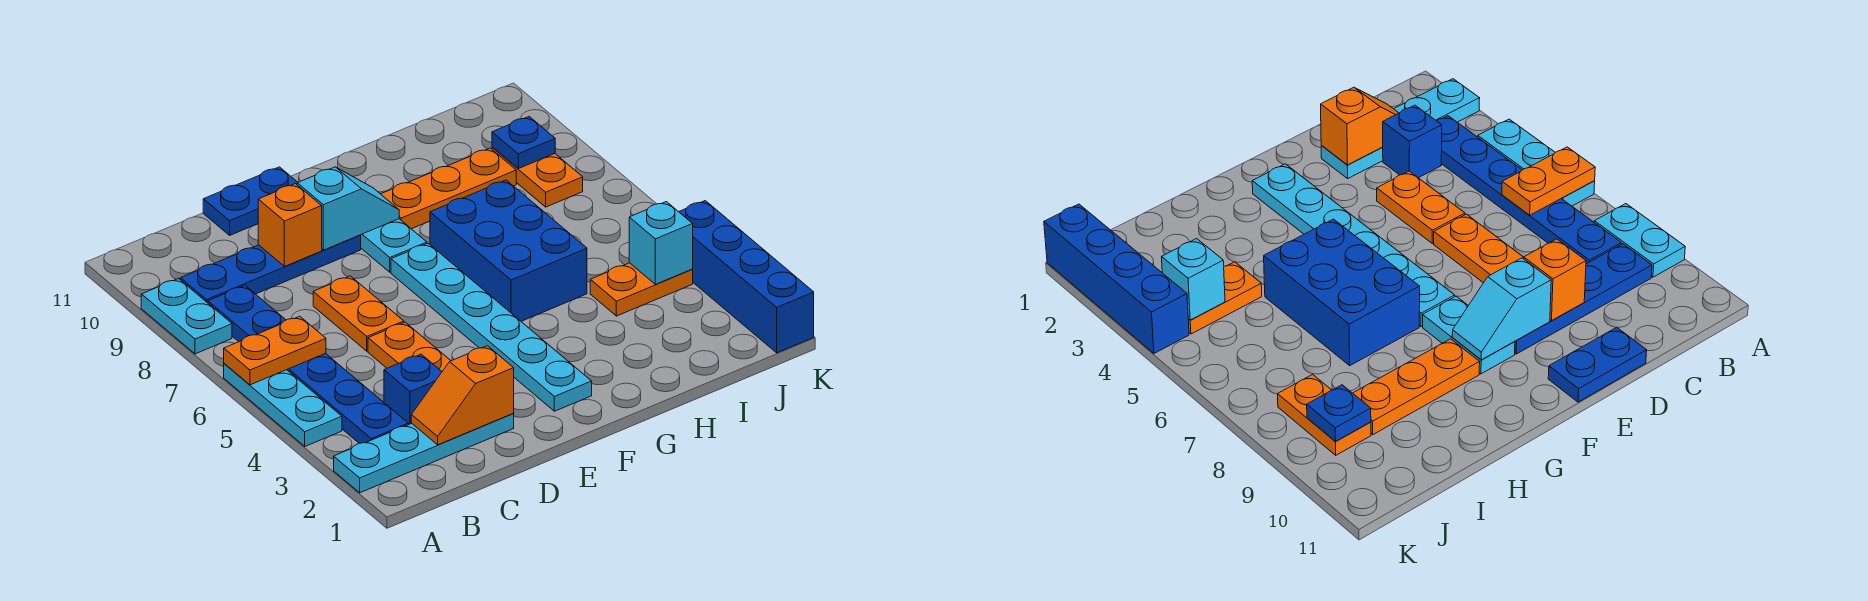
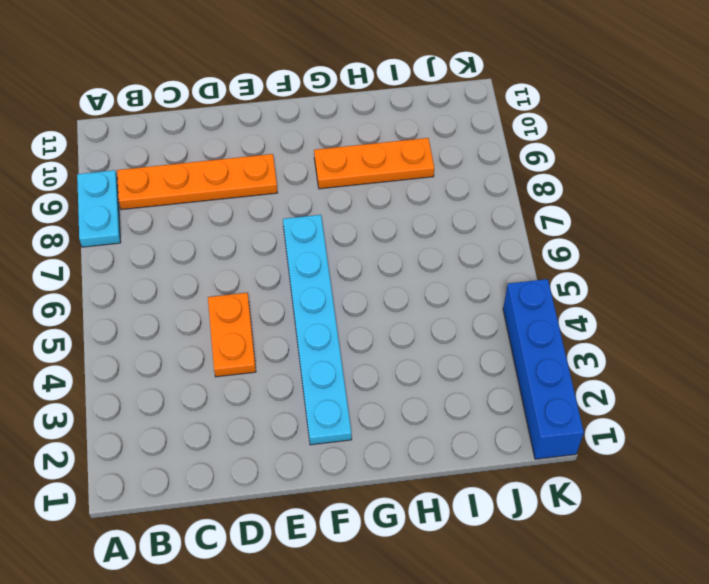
orange plate B9:E9 level 1 -> blue plate B9:E9 level 1
none -> cyan plate A2:D2 level 1
none -> cyan plate A4:A6 level 1
none -> blue plate B3:B8 level 1

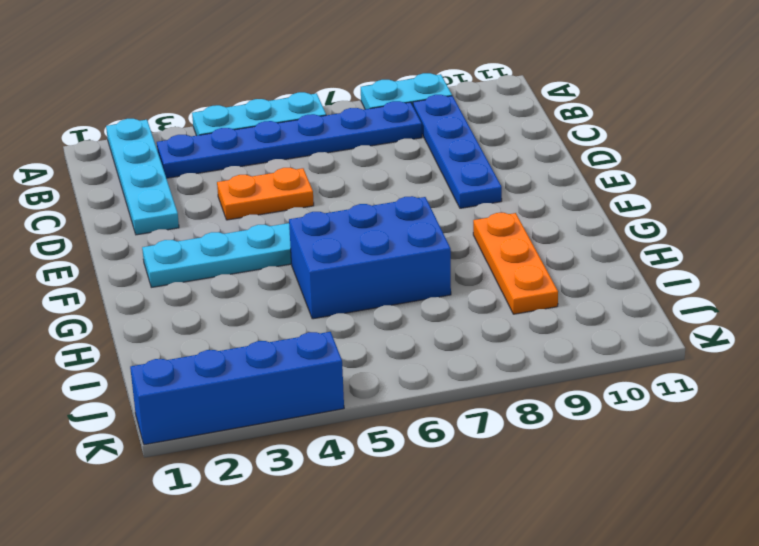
none -> blue brick C3 level 1
none -> orange plate D6:D7 level 1
none -> blue plate D11:E11 level 1

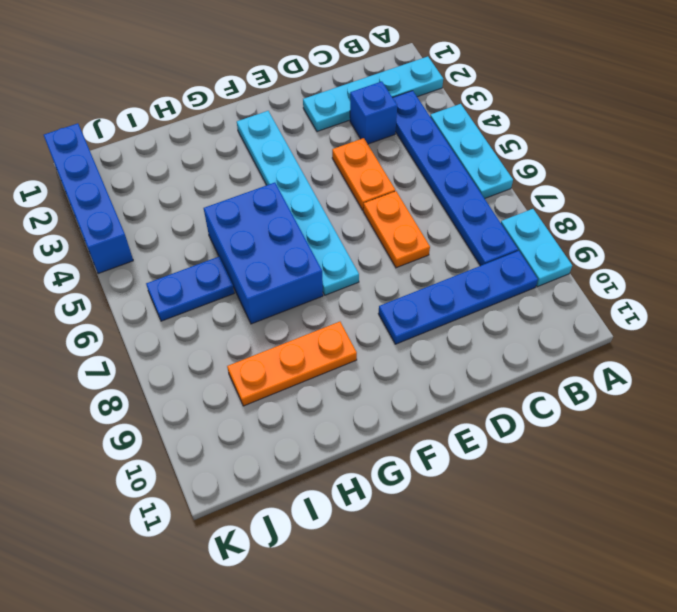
blue plate I6:J6 level 1 -> blue plate D11:E11 level 1
none -> cyan plate F8:F9 level 1
none -> orange plate I4:J4 level 1
none -> orange plate J8:J9 level 1

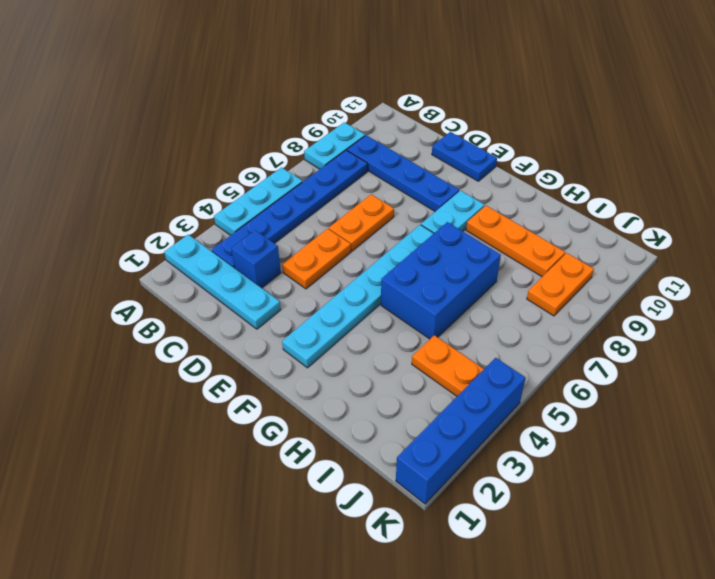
none -> orange plate A6:B6 level 2
none -> orange slope C2:D2 level 2 top D
none -> orange brick D9 level 2

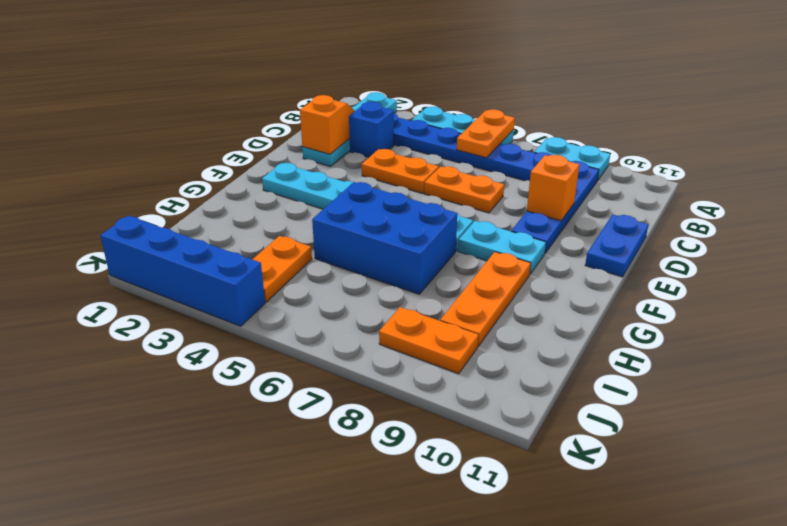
none -> cyan slope E9:F9 level 2 top E
none -> cyan brick J4 level 2
none -> blue plate J9 level 2

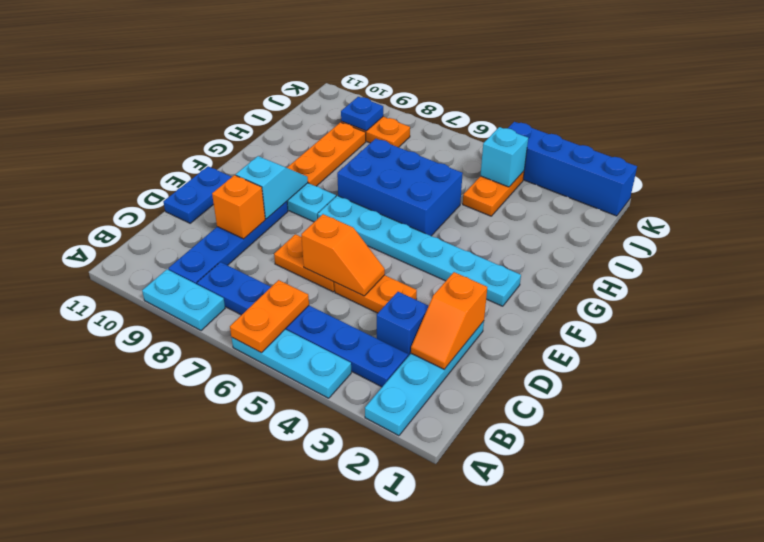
orange slope D5:D6 level 2 top 6 -> none

